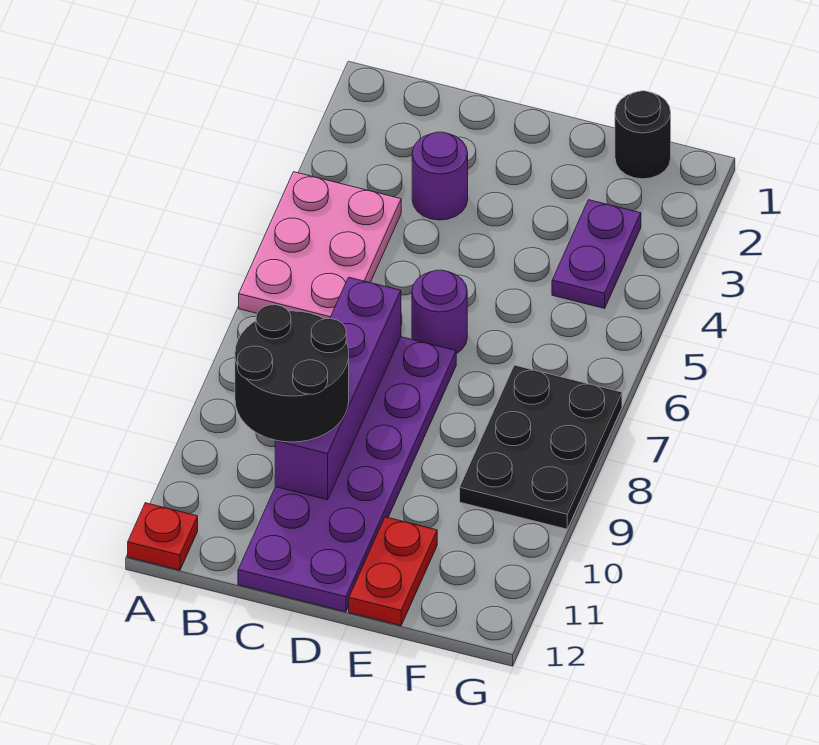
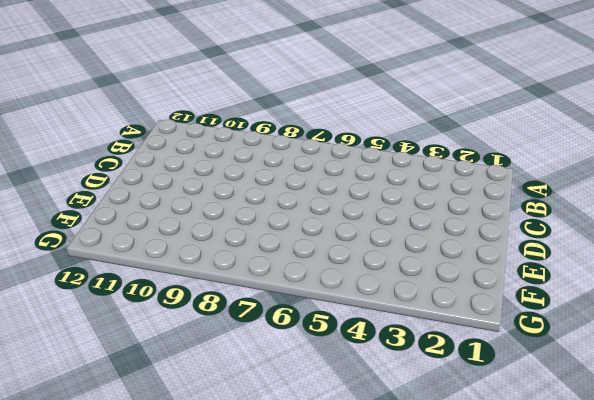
none -> pink plate A4:B6 level 1
none -> red plate A12 level 1

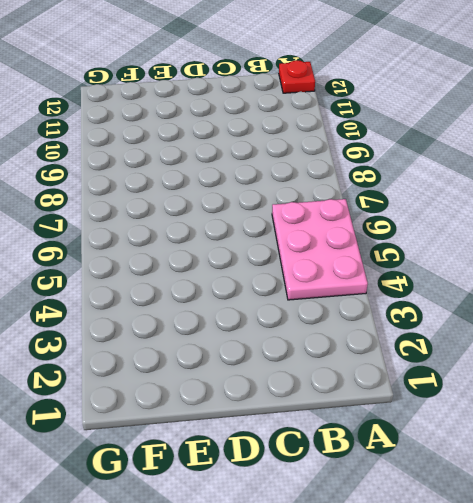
none -> purple round brick C3 level 1
none -> purple plate C7:D12 level 1

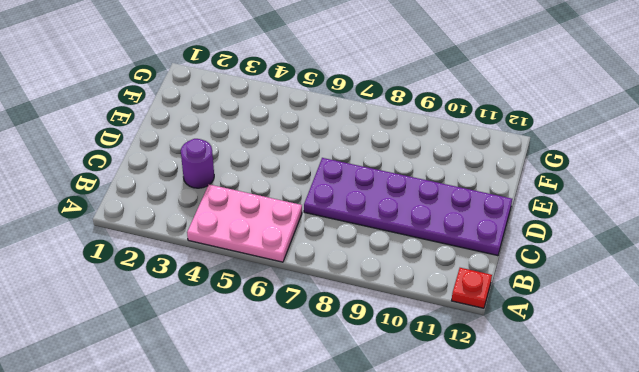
none -> purple round brick D6 level 1
none -> red plate E11:E12 level 1

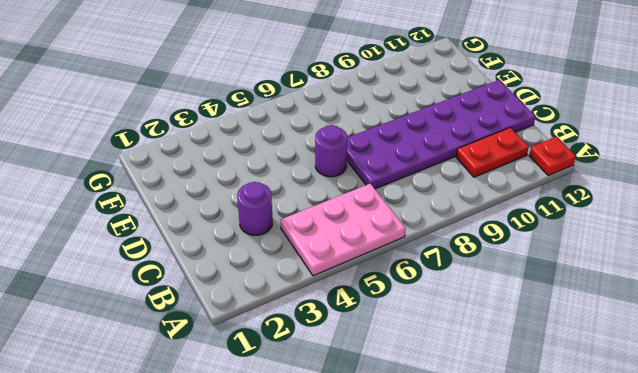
red plate B10:B11 level 1 -> red plate E11:E12 level 1
none -> black round brick F1 level 1
none -> purple plate F3:F4 level 1

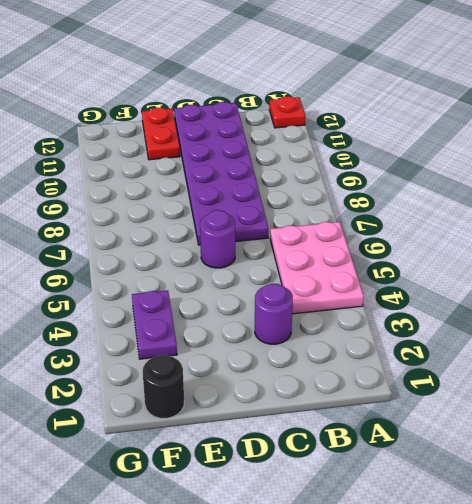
none -> black plate F7:G9 level 1
none -> purple brick C7:C10 level 2

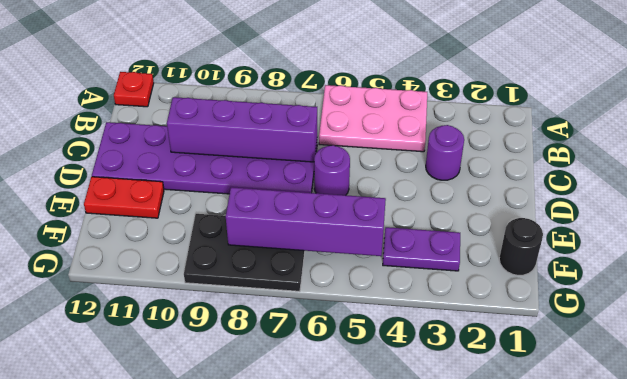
purple brick F5:F8 level 2 -> none
none -> black round brick B9:C10 level 3

